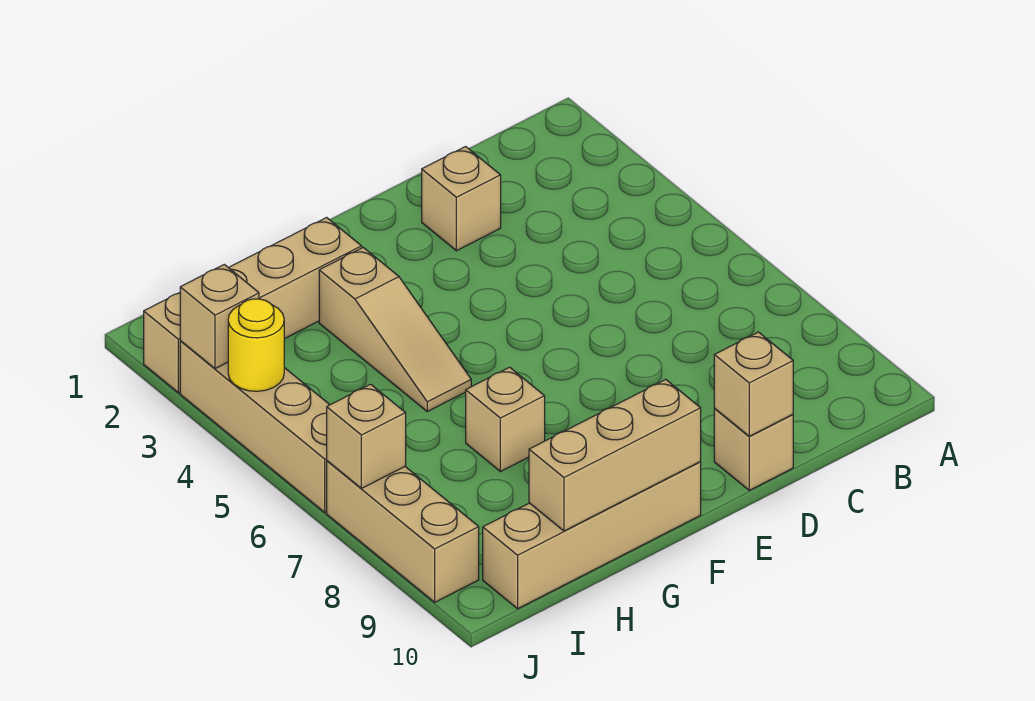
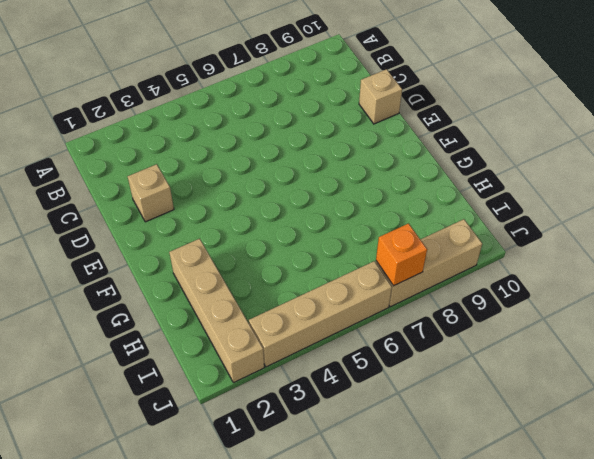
orange brick J7 level 2 -> tan brick J7 level 2
none -> tan brick F10:I10 level 1
none -> tan slope G3:G5 level 1 top 3
none -> tan brick G7 level 1

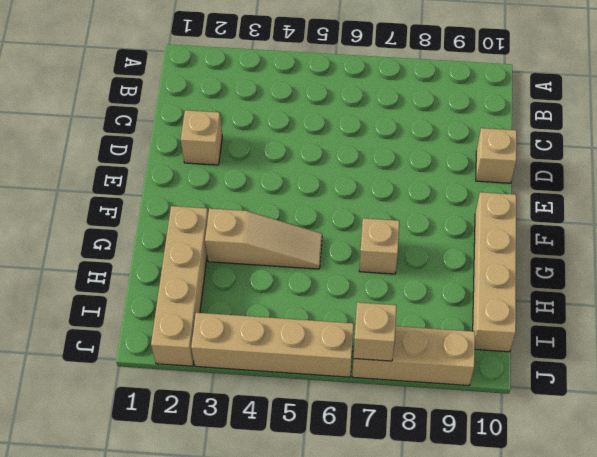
none -> tan brick D10 level 2
none -> tan brick F10:H10 level 2
none -> tan brick J3 level 2

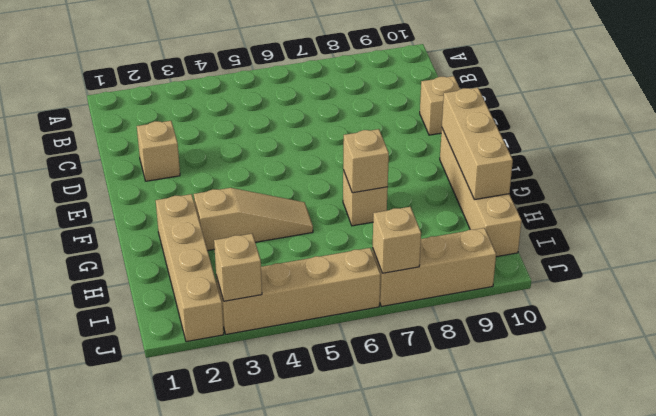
tan brick G7 level 2 -> tan brick D10 level 2
none -> yellow round brick J4 level 2

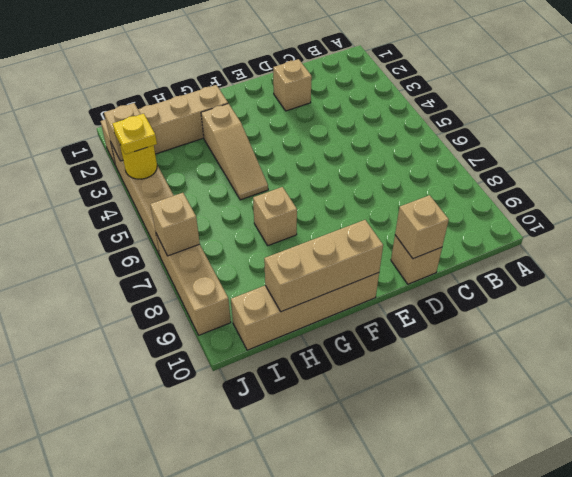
yellow plate J4 level 3 -> none

